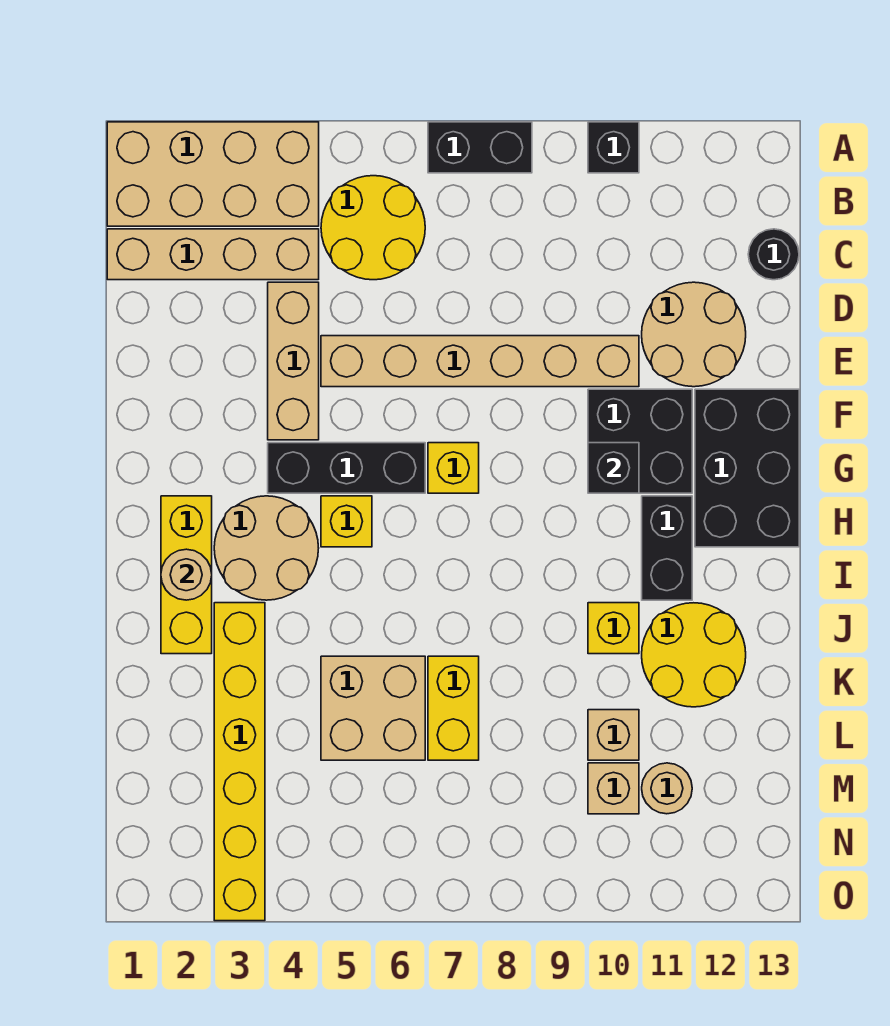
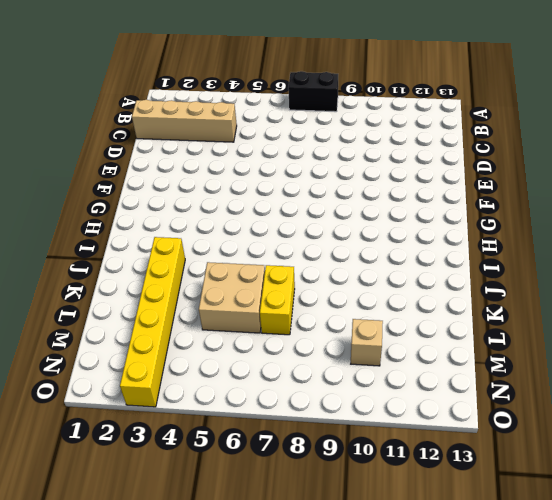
none -> tan brick A1:B4 level 1
none -> black brick A10 level 1
none -> yellow round brick B5:C6 level 1

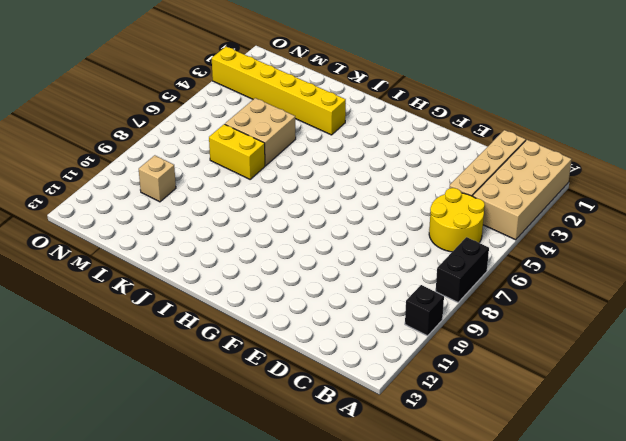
none -> black round brick C13 level 1
none -> tan brick D4:F4 level 1
none -> tan round brick D11:E12 level 1

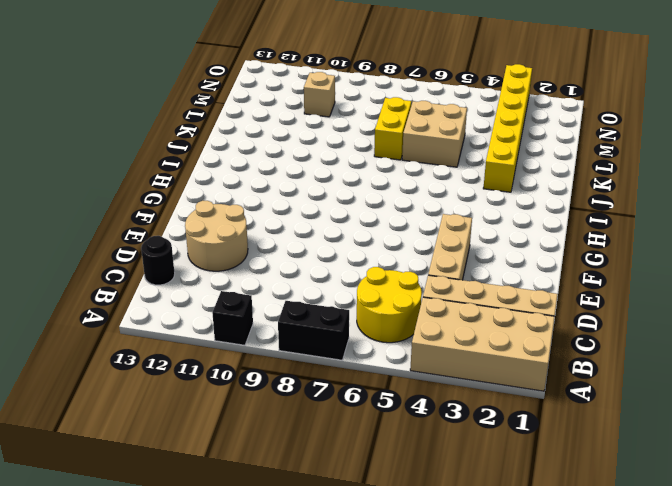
none -> tan brick E5:E10 level 1
none -> black brick F10:G11 level 1
none -> black brick F12:H13 level 1

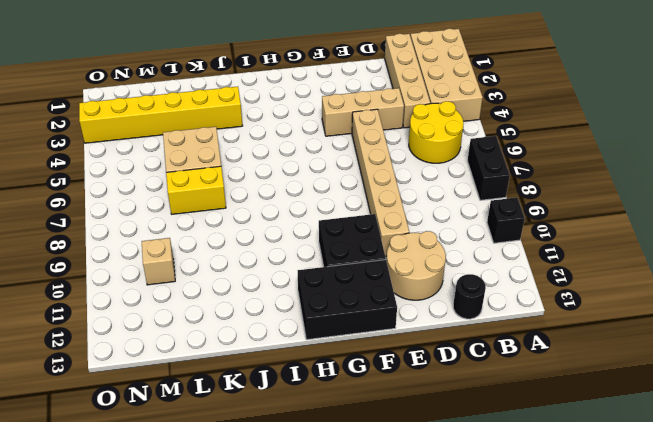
none -> black brick G4:G6 level 1
none -> yellow brick G7 level 1
none -> yellow brick H2:J2 level 1

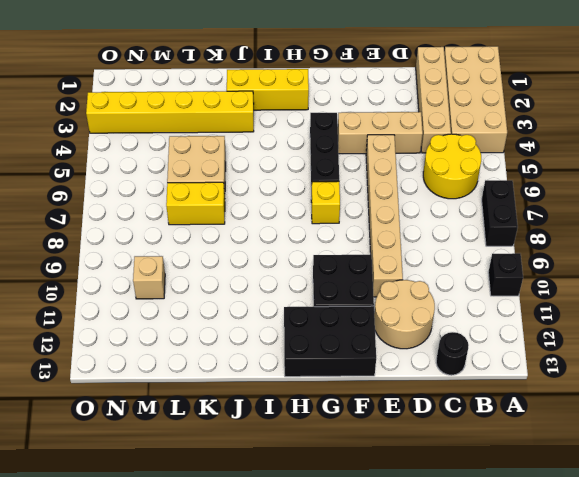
none -> tan round brick H3:I4 level 1
none -> yellow brick H5 level 1
none -> black brick H11:I11 level 1

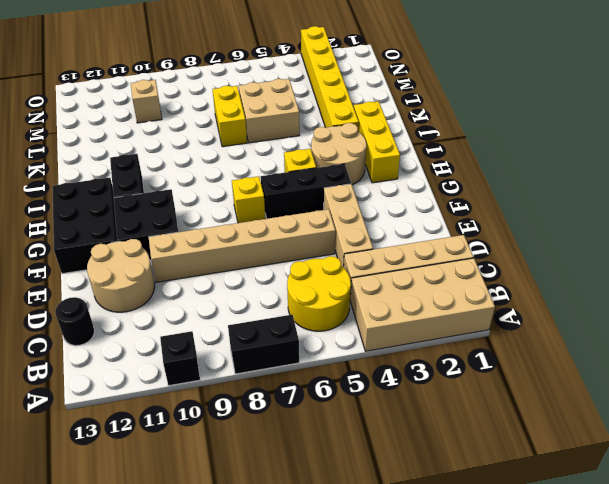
none -> yellow brick J10 level 1
none -> yellow round brick J11:K12 level 1
none -> tan brick L10 level 1

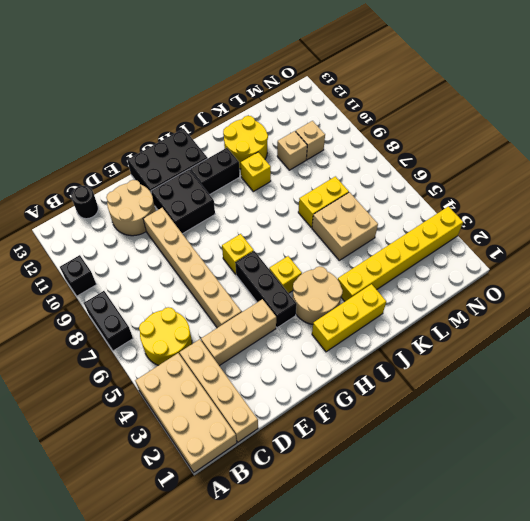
none -> tan round brick M11 level 1
none -> black brick G10 level 2
none -> tan round brick I2 level 2

